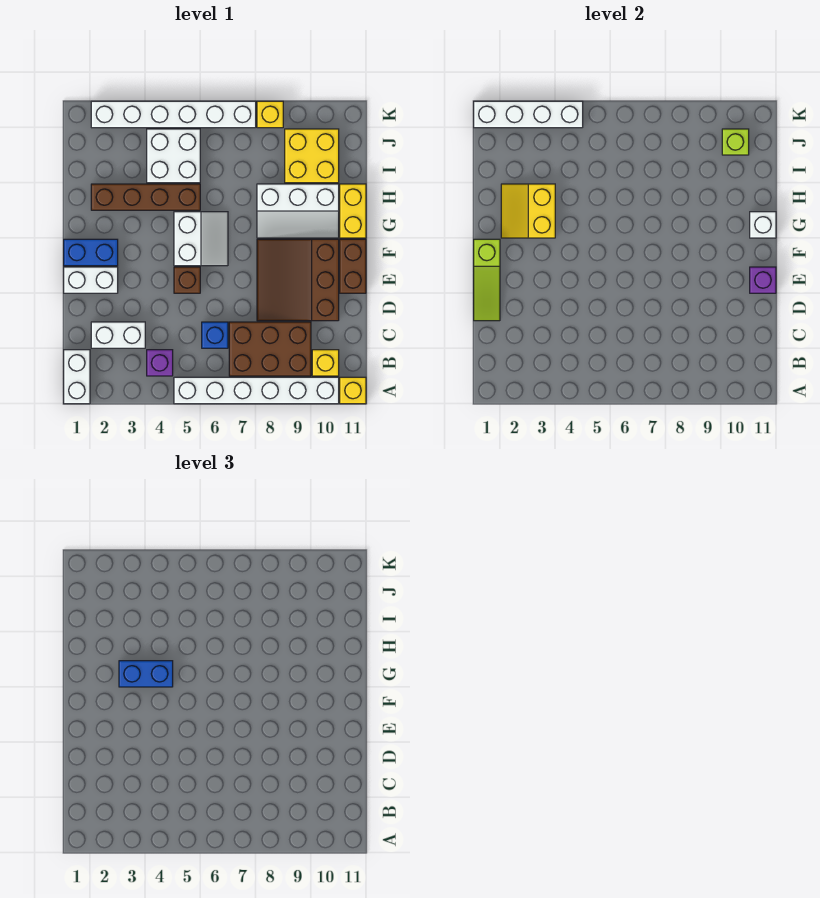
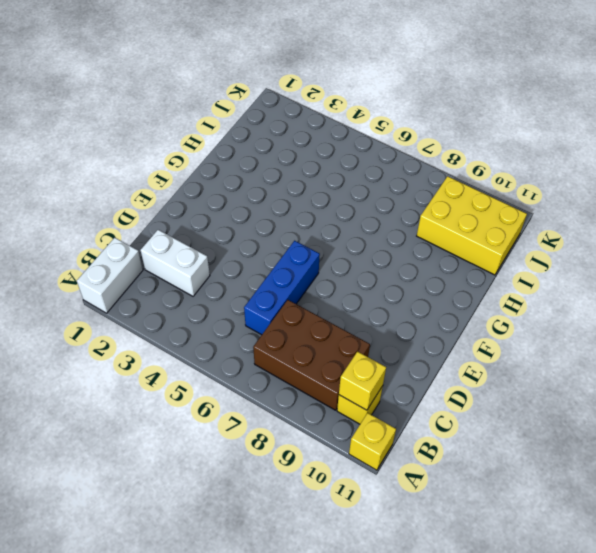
yellow brick B10 level 2 -> yellow brick K8 level 1
blue brick C6:E6 level 1 -> blue brick C6 level 1
yellow brick I9:J11 level 1 -> yellow brick I9:J10 level 1
none -> white brick A5:A10 level 1
none -> purple brick B4 level 1
none -> brown slope D8:F10 level 1 top 10

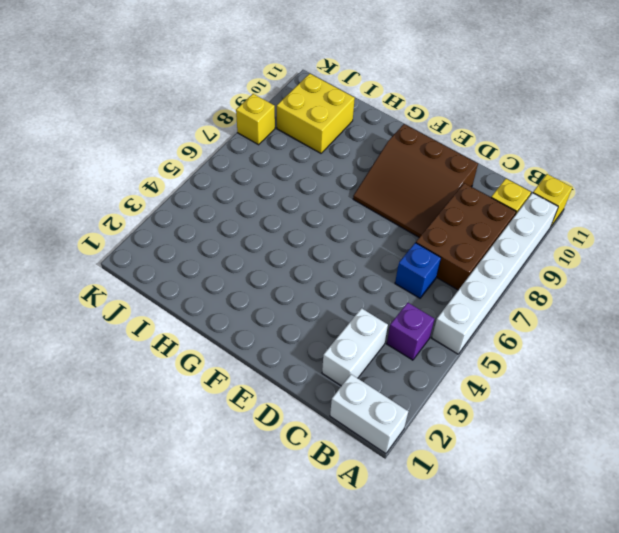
none -> white brick E1:E2 level 1
none -> brown brick E5 level 1
none -> brown brick E11:F11 level 1

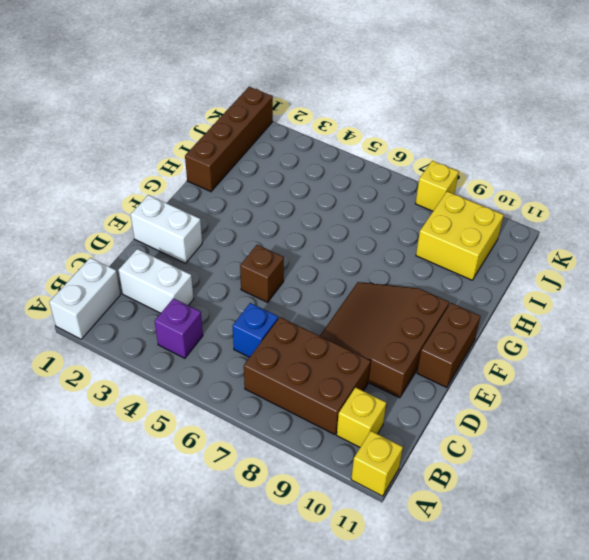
brown brick H1:K1 level 1 -> brown brick H2:H5 level 1
none -> white brick A5:A10 level 1
none -> blue brick F1:F2 level 1
none -> white slope F5:G6 level 1 top 5

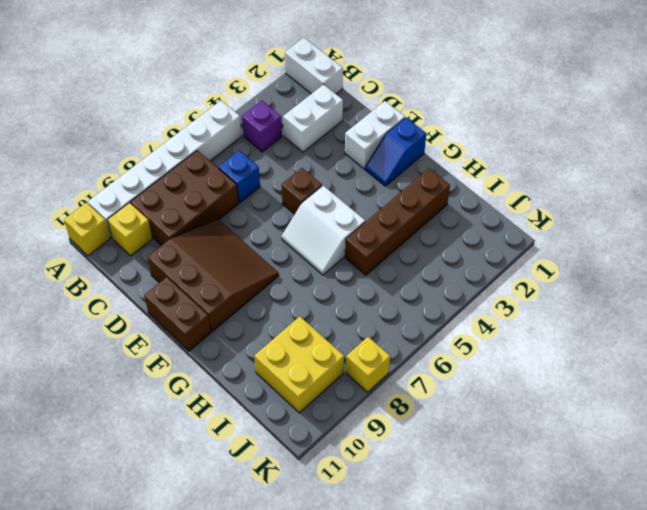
blue slope F1:F2 level 1 top 1 -> blue brick F1:F2 level 1
none -> white slope G8:H10 level 1 top H
none -> yellow brick G11:H11 level 1
none -> white brick I4:J5 level 1

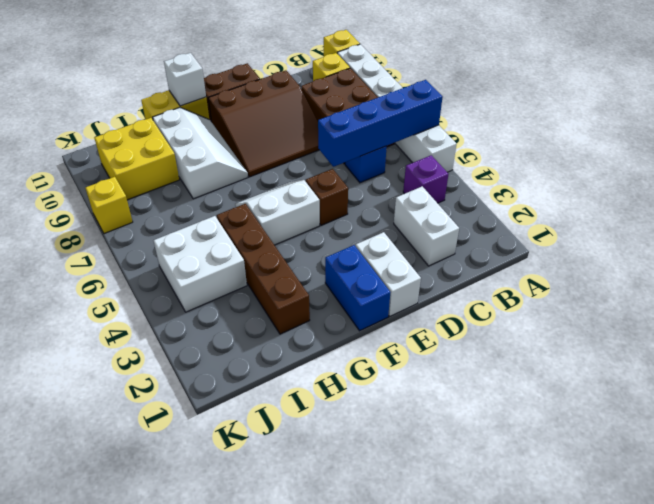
blue brick A6:D6 level 2 -> none
none -> white brick A1:B1 level 1
none -> white brick K2:K7 level 1
none -> lime slope D1:F1 level 2 top F

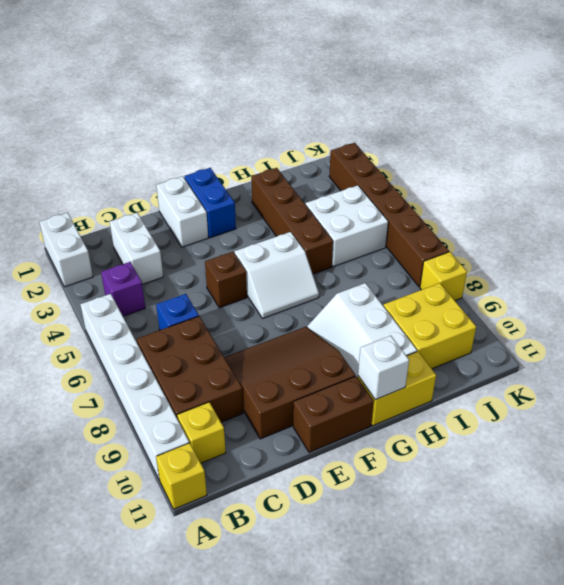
white brick A1:A2 level 1 -> white brick A1:B1 level 1
brown brick K2:K7 level 1 -> white brick K2:K7 level 1
none -> lime slope D1:F1 level 2 top F
none -> purple brick E11 level 2
none -> yellow slope G2:H3 level 2 top 3

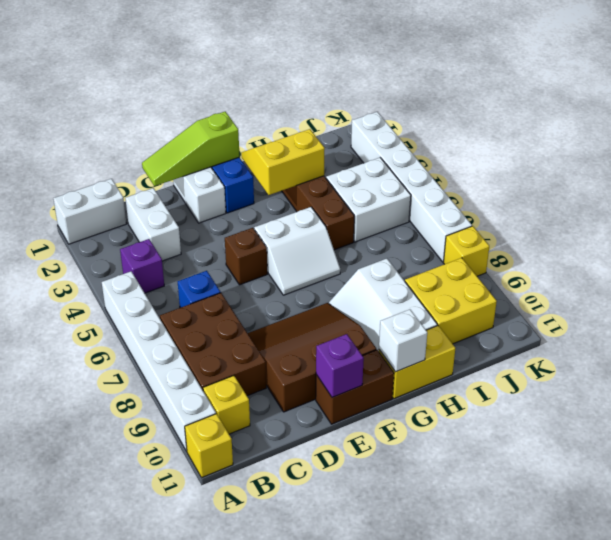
none -> lime brick J10 level 2
none -> white brick K1:K4 level 2
none -> blue brick G3:G4 level 3

